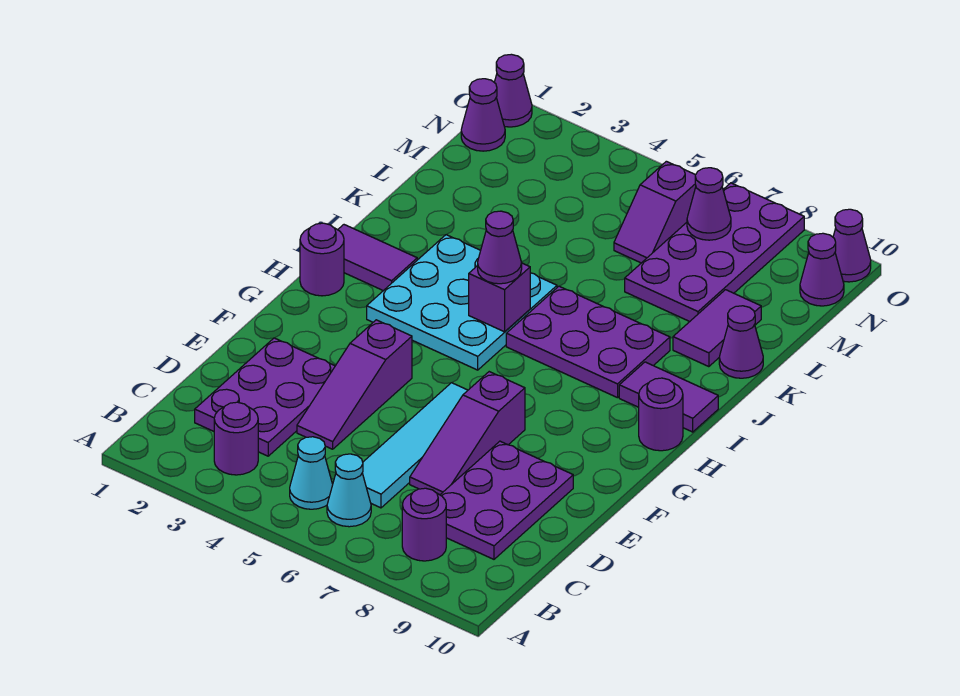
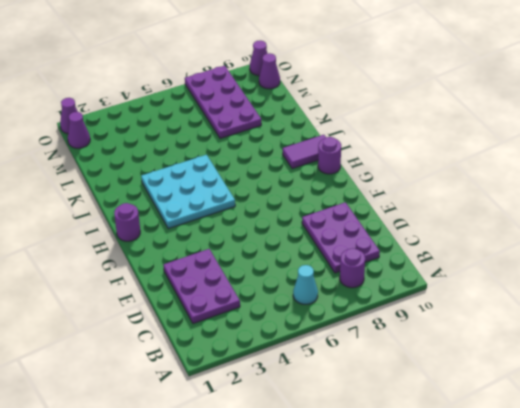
none -> purple round brick B3 level 1
none -> cyan cone B5 level 1
none -> cyan tile C6:F6 level 1

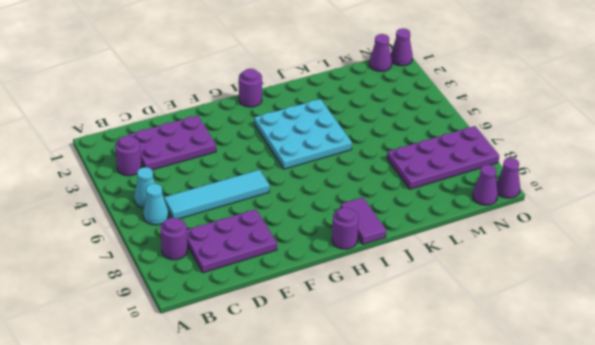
none -> purple slope D4:F4 level 1 top F
none -> purple slope D7:F7 level 1 top F
none -> purple tile I1:I2 level 1

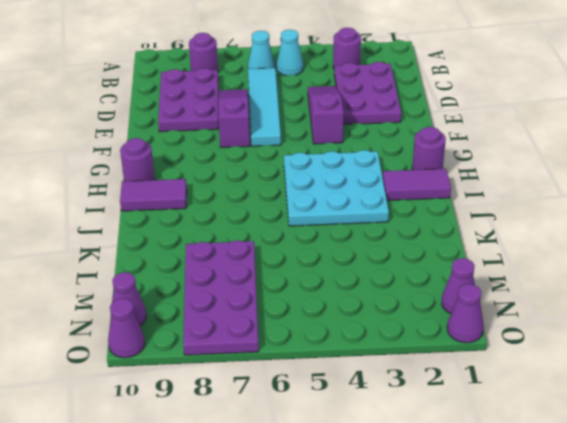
none -> purple plate I6:J8 level 1
none -> purple tile K9:L9 level 1
none -> purple cone K10 level 1

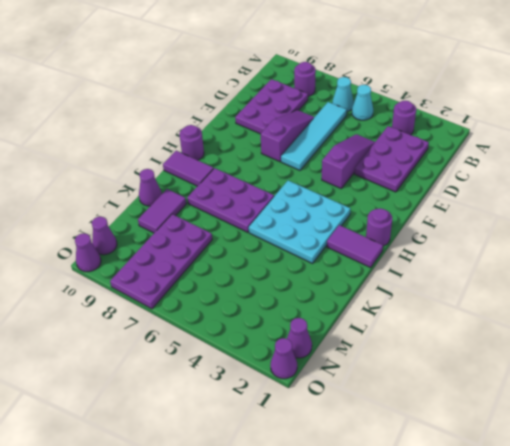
none -> purple slope M6:N6 level 1 top N
none -> purple brick I5 level 2
none -> purple cone N7 level 2

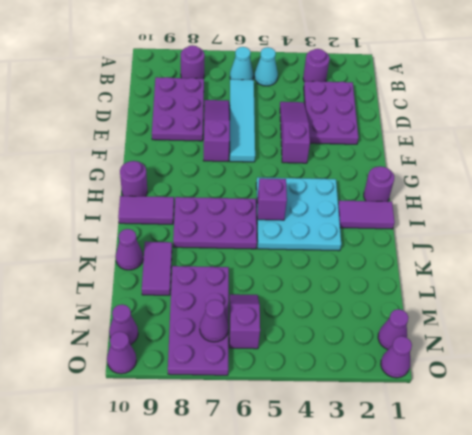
none -> purple cone I5 level 3

